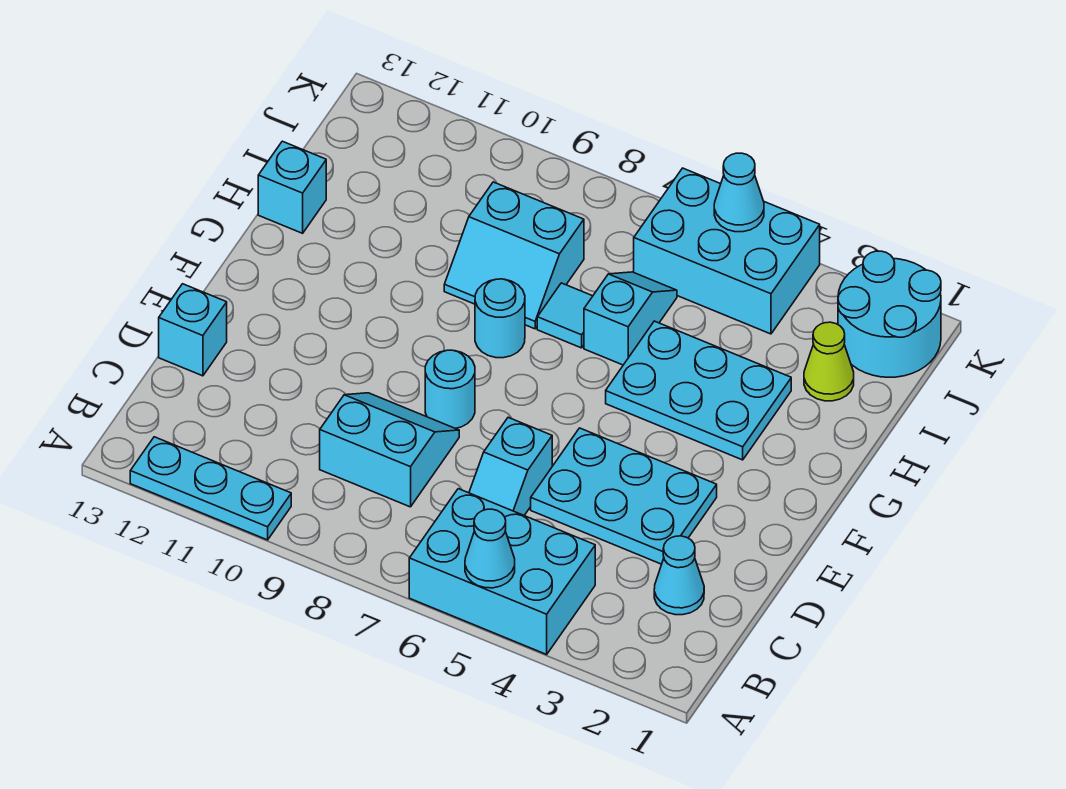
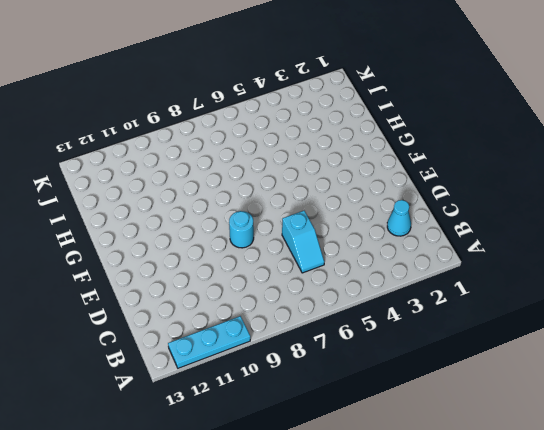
none -> cyan brick A4:B6 level 1
none -> cyan slope C8:D9 level 1 top C
none -> cyan plate D3:E5 level 1

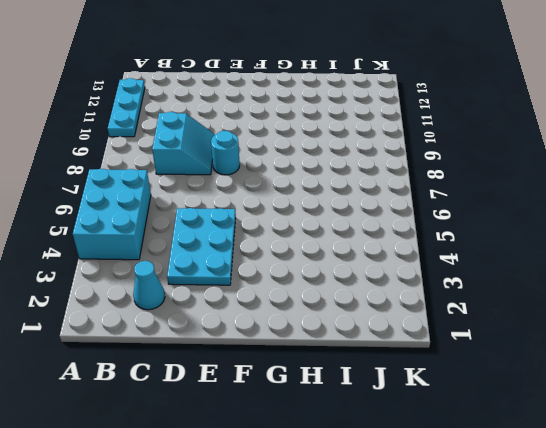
none -> cyan slope C6:D6 level 1 top D
none -> cyan brick D13 level 1
none -> cyan plate G3:H5 level 1

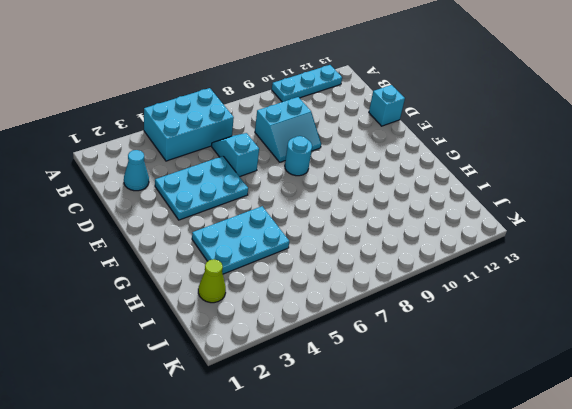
none -> cyan round brick G8 level 1
none -> cyan slope H6:I6 level 1 top H
none -> cyan tile H7 level 1

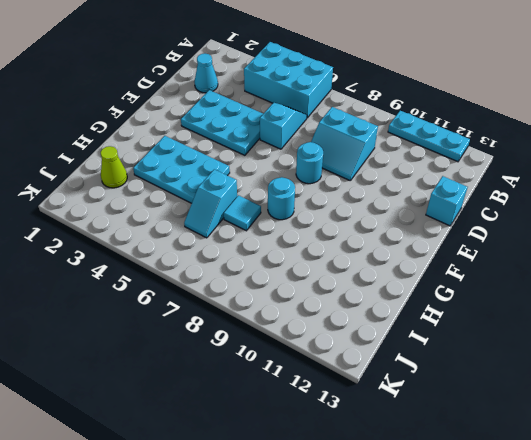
none -> cyan slope H8:I9 level 1 top I
none -> cyan brick H13 level 1
none -> cyan round brick J1:K2 level 1

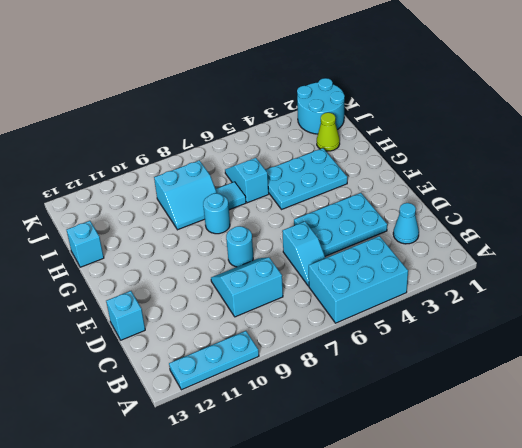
none -> cyan brick J4:K6 level 1
none -> cyan cone A5 level 2
none -> cyan cone K5 level 2

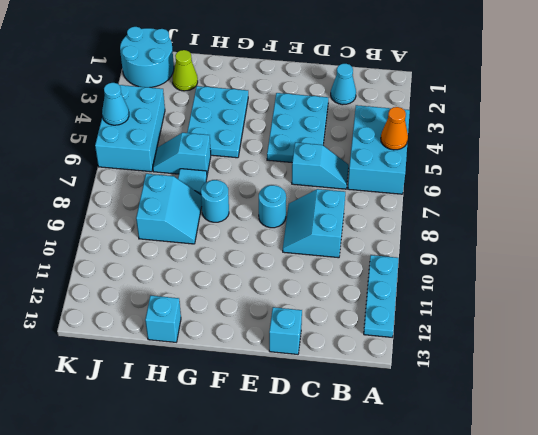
orange cone A5 level 2 -> cyan cone A5 level 2

